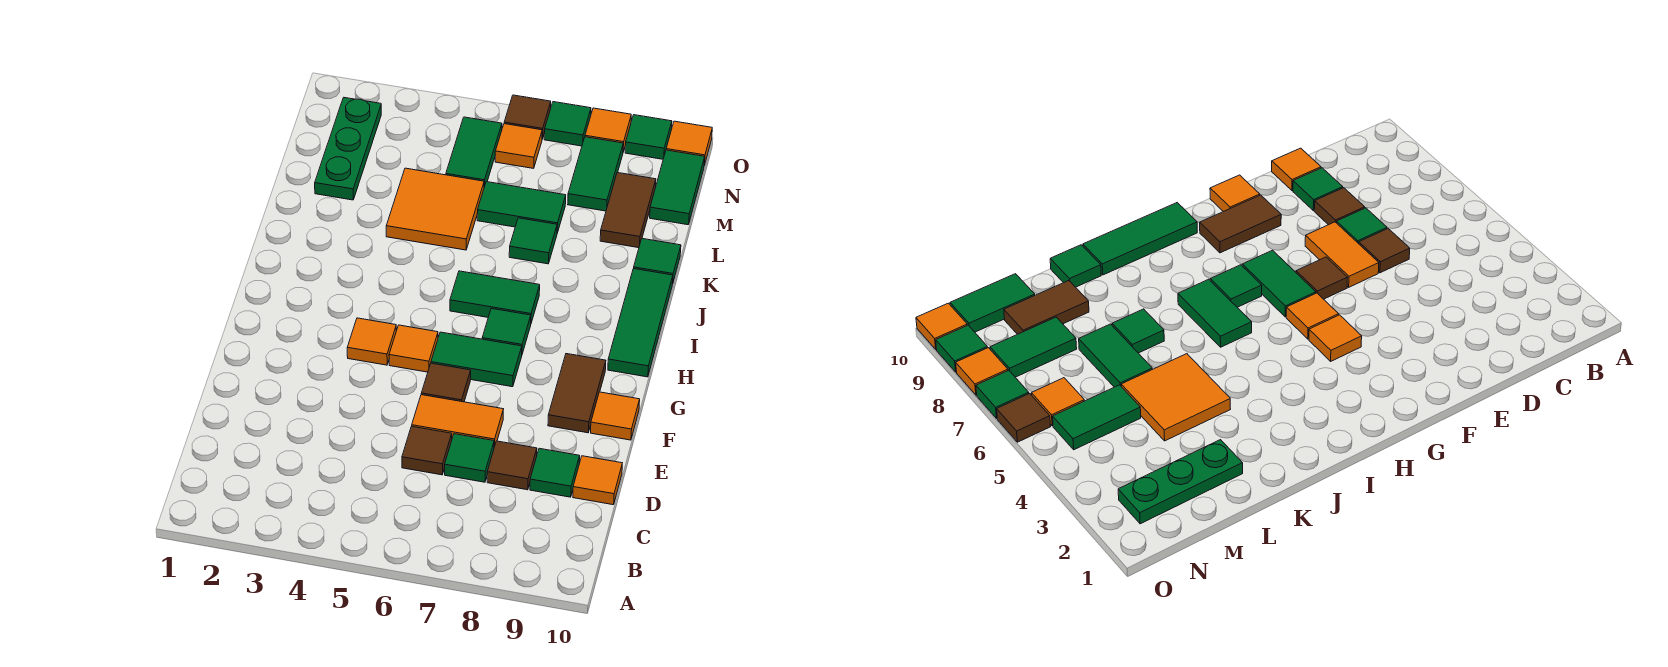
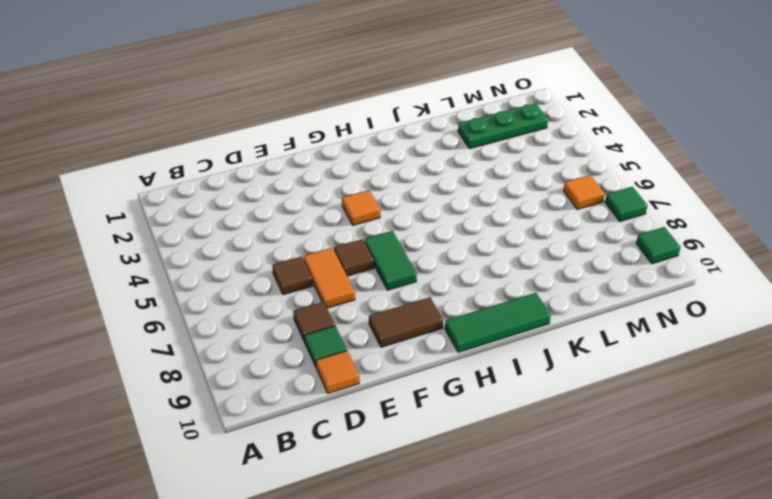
none -> green tile D7 level 1
none -> orange tile F10 level 1
none -> orange tile G5 level 1
none -> green tile H7 level 1

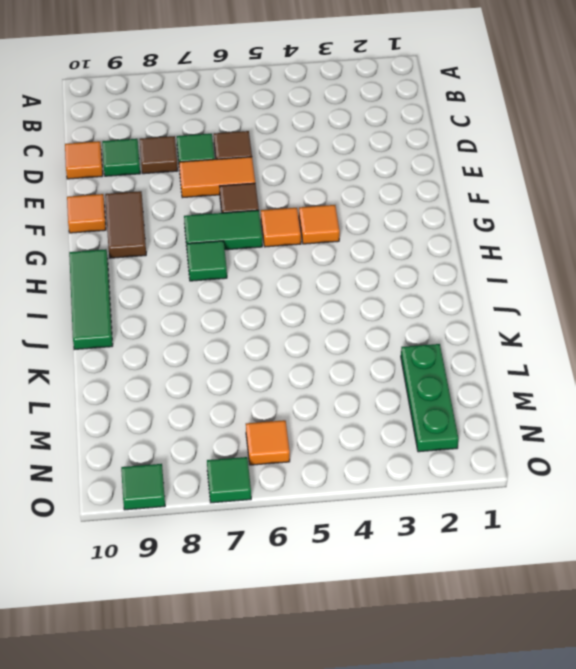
none -> green tile I6:I7 level 1
none -> orange tile K4:L5 level 1
none -> green tile K7 level 1
none -> green tile K10 level 1

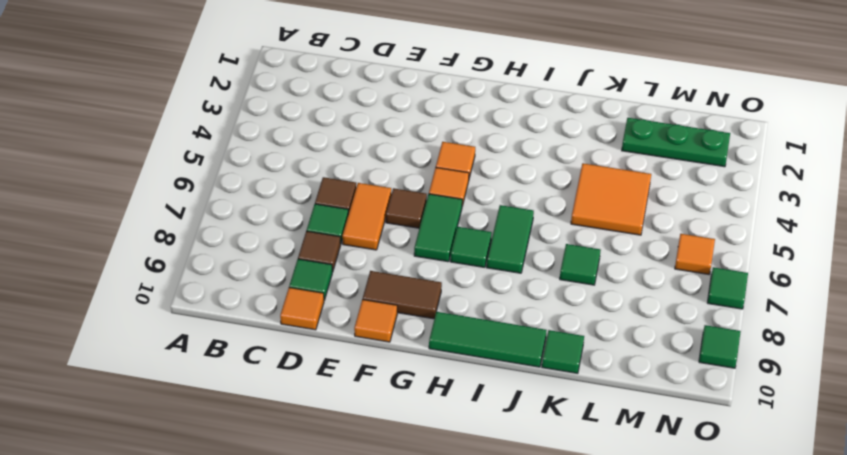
none -> green tile L6:L7 level 1
none -> brown tile L9:M9 level 1
none -> green tile M5:N5 level 1
none -> green tile M8:N8 level 1

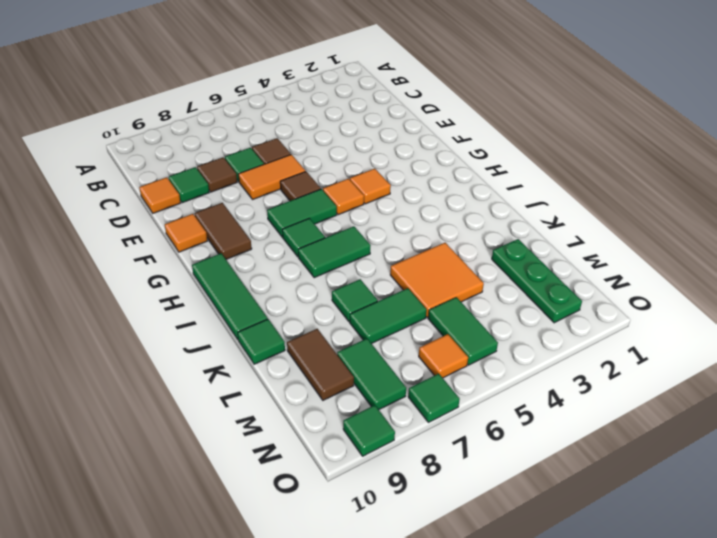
none -> green tile M10:N10 level 1
none -> brown tile O6 level 1
none -> orange tile O8 level 1
none -> orange tile O10 level 1

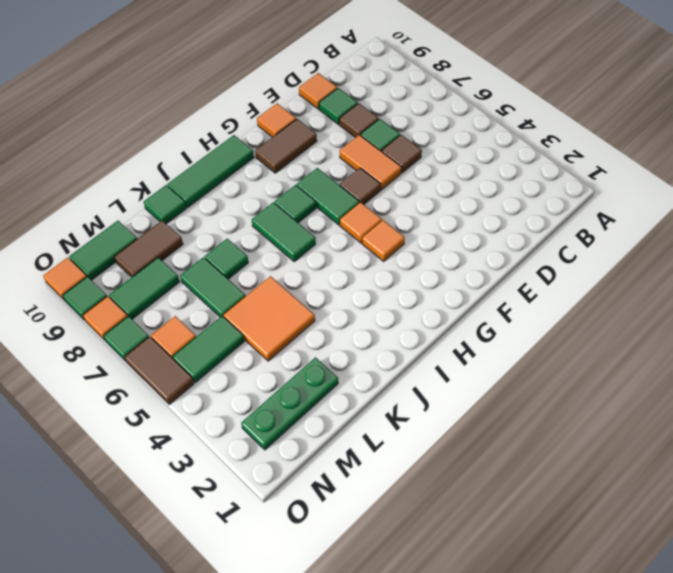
brown tile O5:O6 level 1 -> brown tile O6 level 1

